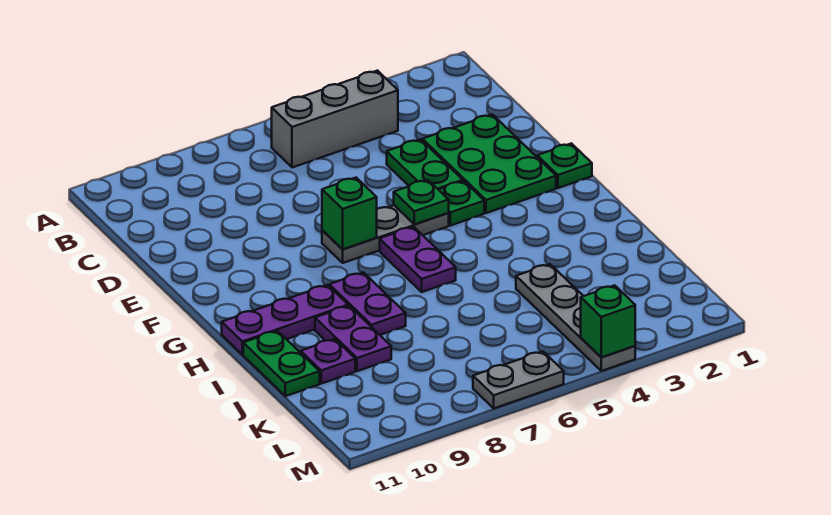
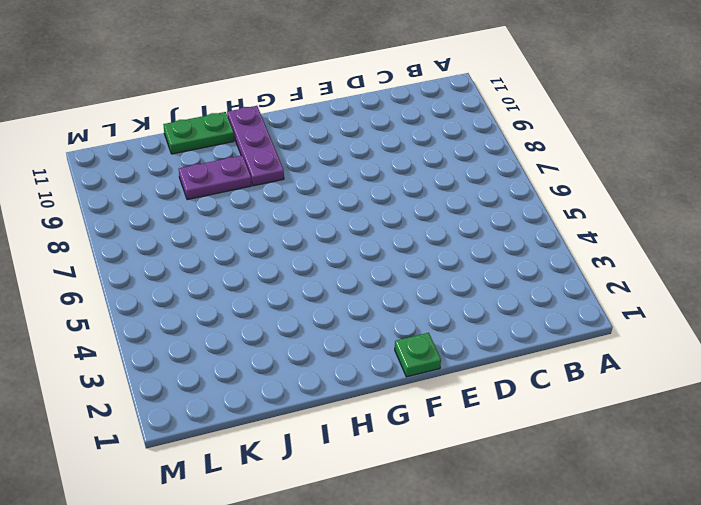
none -> grey brick B4:B6 level 1
none -> green plate D2:F3 level 1
none -> green plate D4:E4 level 1

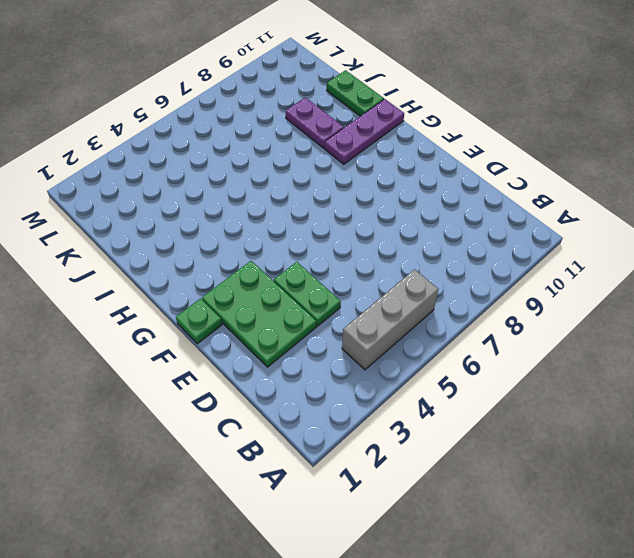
none -> green plate F4 level 1
none -> grey plate F5:F7 level 1
none -> purple plate G6:H6 level 1

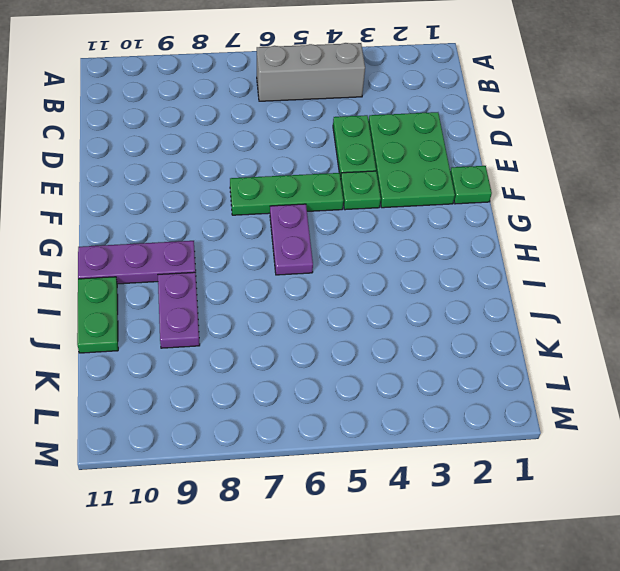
green plate F5:F7 level 1 -> grey plate F5:F7 level 1
none -> purple plate H8:I8 level 1
none -> grey plate J4:M4 level 1
none -> purple plate J10 level 1

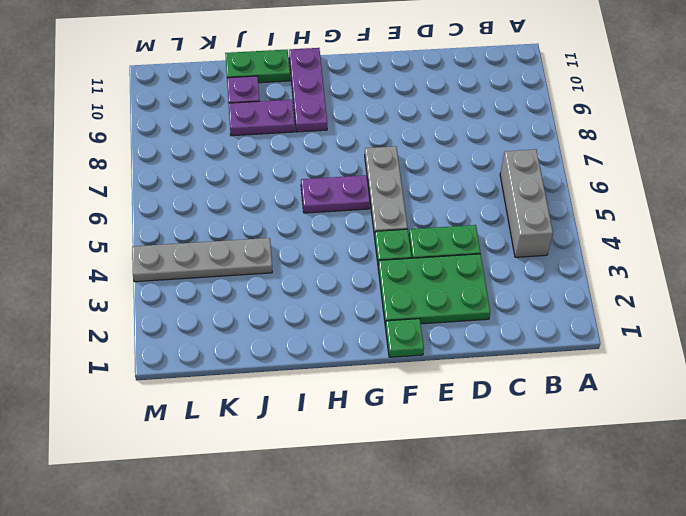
none -> purple plate H8:I8 level 1
none -> grey plate M6:M7 level 1
none -> green plate F5 level 2

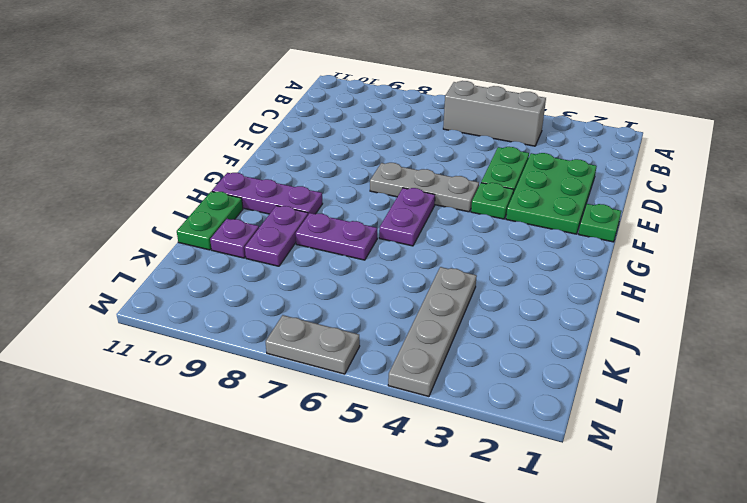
purple plate I7:I8 level 1 -> purple plate H8:I8 level 1
none -> green plate F5 level 2
none -> green brick F7 level 2
none -> green brick M4 level 2

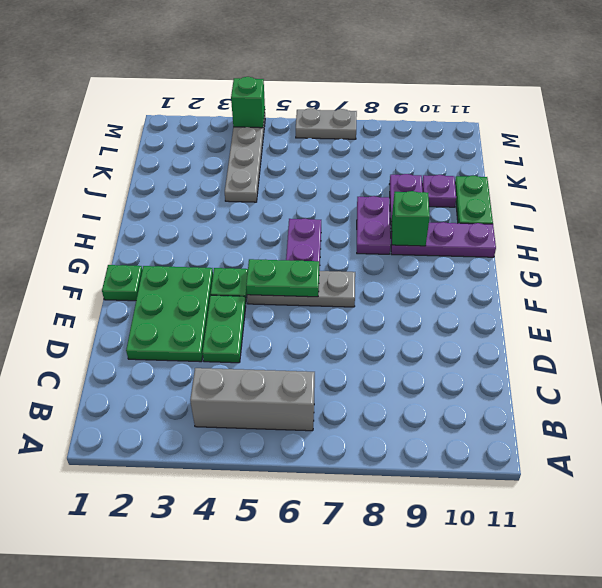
green plate F5:F6 level 2 -> green plate F5 level 2
green brick H9 level 2 -> green brick F7 level 2

